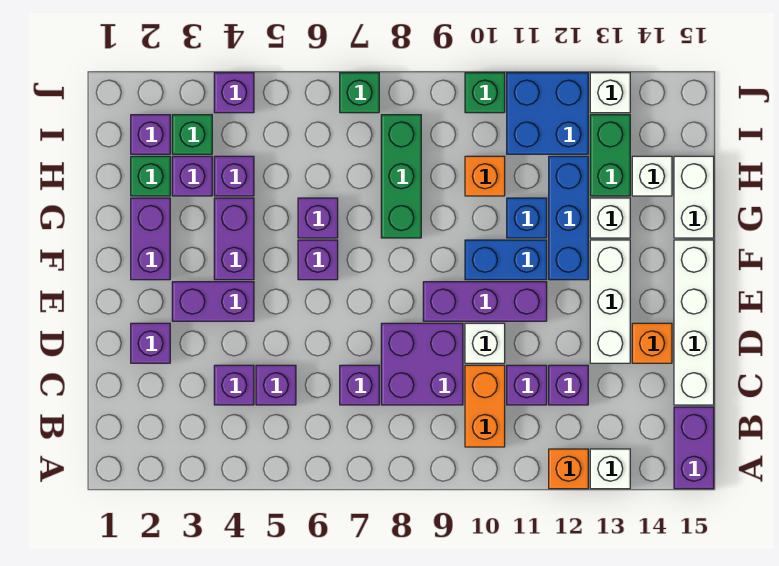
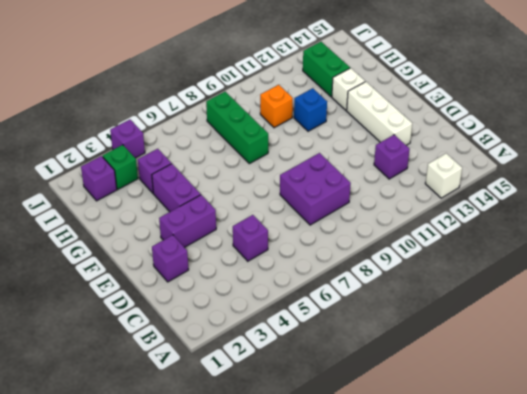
none -> orange brick A12 level 1
none -> purple brick A15:B15 level 1
none -> orange brick B10:C10 level 1
none -> purple brick C4 level 1

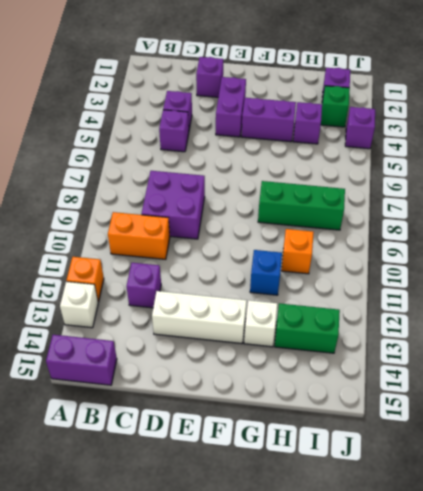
none -> purple brick C7 level 1
none -> purple brick C11 level 1
none -> white brick C15:F15 level 1
none -> white brick D10 level 1

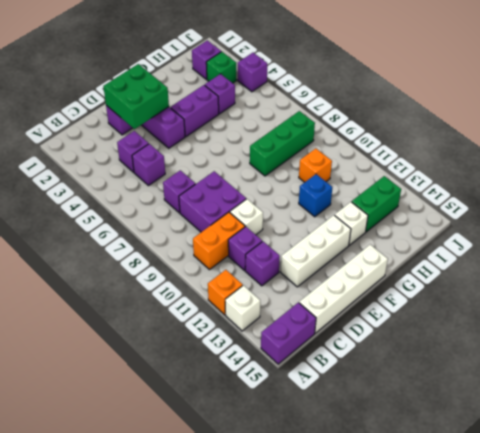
green brick D2:E3 level 2 -> none
none -> orange brick D14 level 1
none -> purple brick E9:E11 level 1
none -> purple brick F2:G2 level 1
none -> purple brick F6 level 1

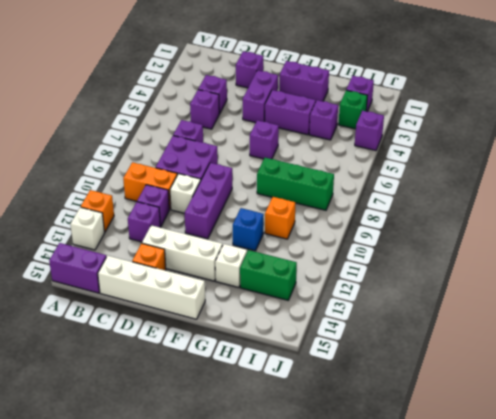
none -> blue brick F10:F11 level 1
none -> blue brick F12:H12 level 1
none -> purple brick G6 level 1
none -> white brick G15:H15 level 1

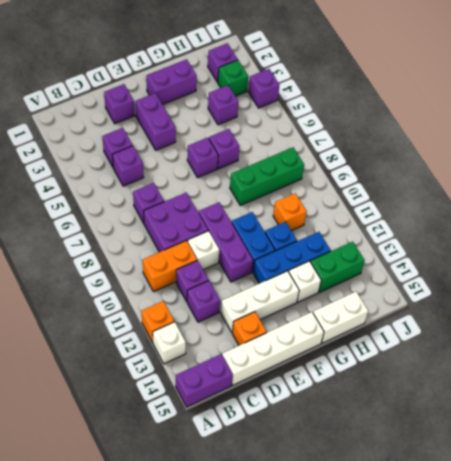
none -> purple brick F4:G4 level 1
none -> green brick H2 level 1
none -> purple brick H3 level 1
none -> white brick H14 level 1

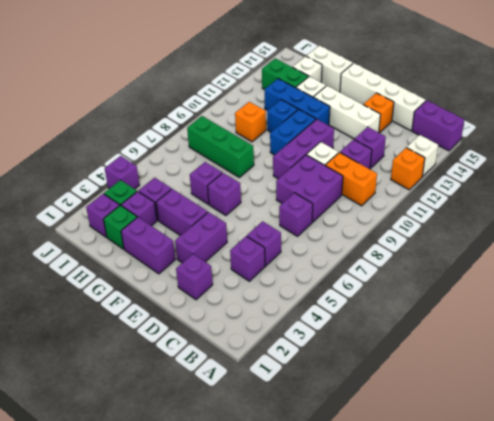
none -> blue brick I11:J12 level 1
none -> green brick J7 level 1
none -> green brick J10 level 1
none -> white brick J13 level 1

